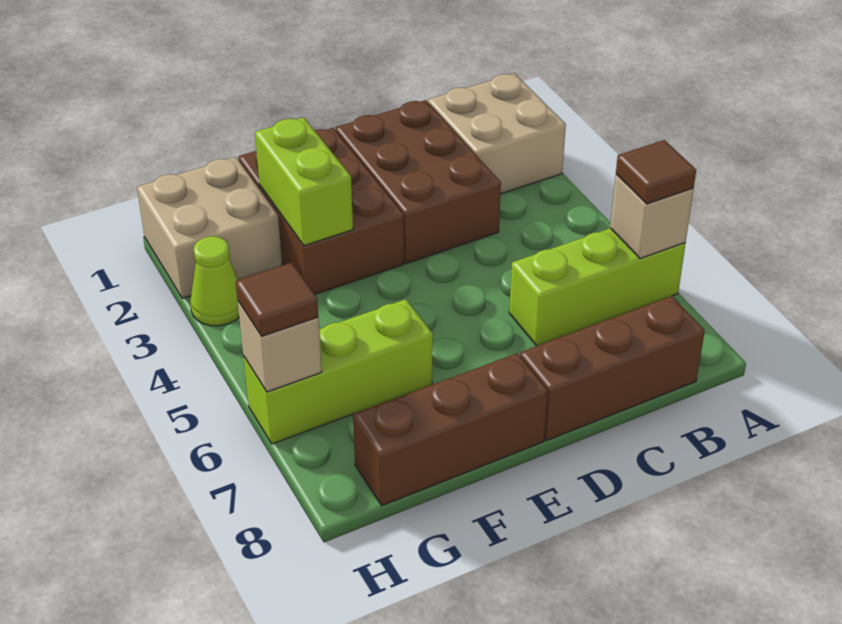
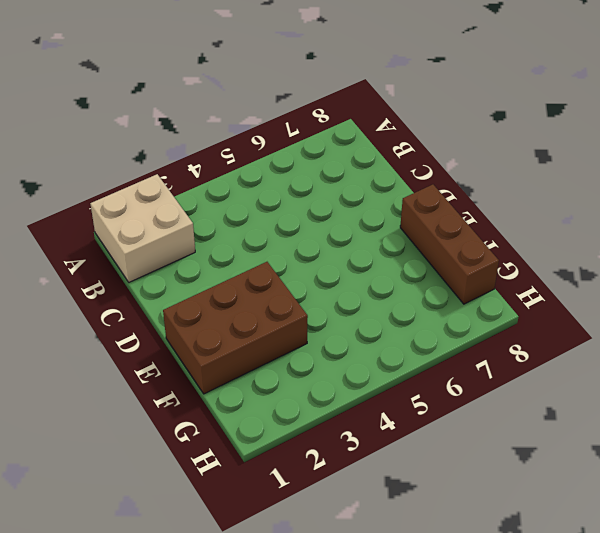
none -> lime brick A6:C6 level 1
none -> brown brick B8:D8 level 1
none -> brown brick C1:D3 level 1

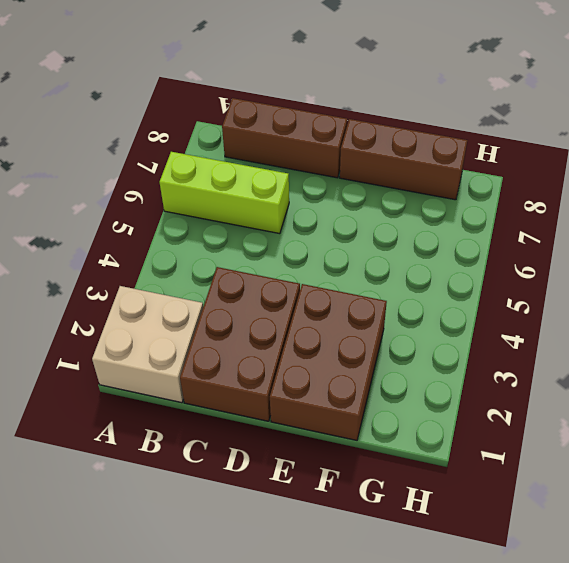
none -> lime brick F6:H6 level 1
none -> tan brick G1:H2 level 1
none -> lime cone H3 level 1

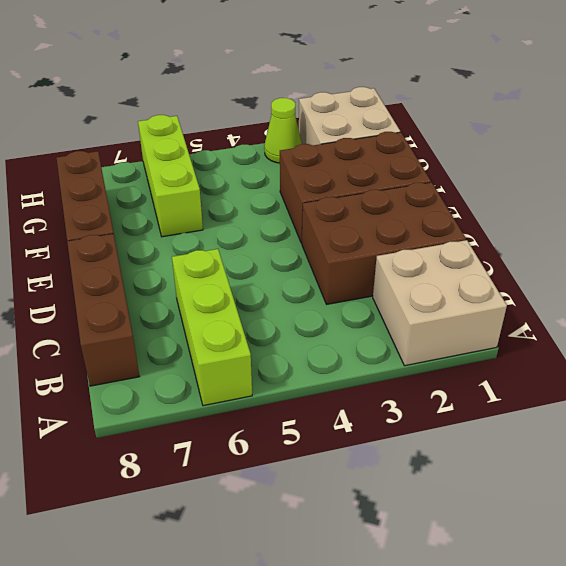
none -> tan brick A6 level 2
none -> lime brick F2:F3 level 2
none -> tan brick H6 level 2

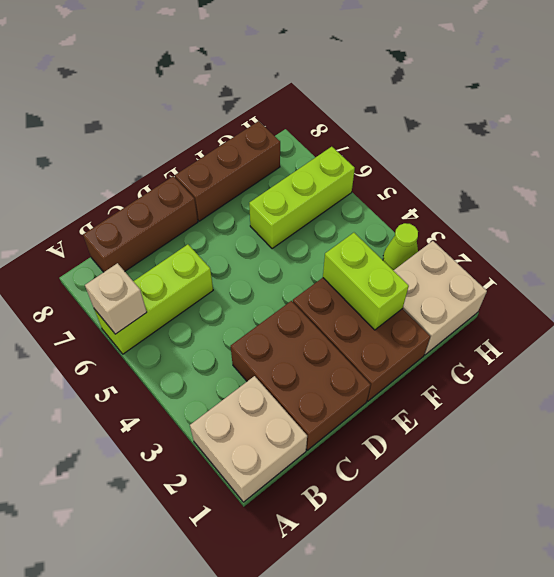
none -> tan brick H6 level 2
none -> brown tile A6 level 3
none -> brown tile H6 level 3

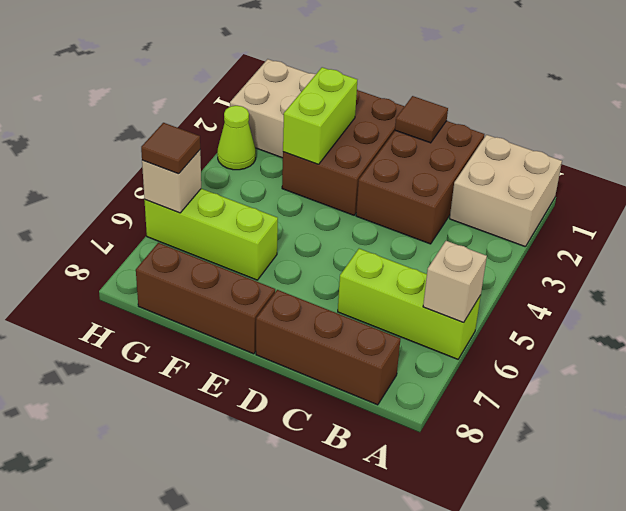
brown tile D1 level 2 -> brown tile A6 level 3

